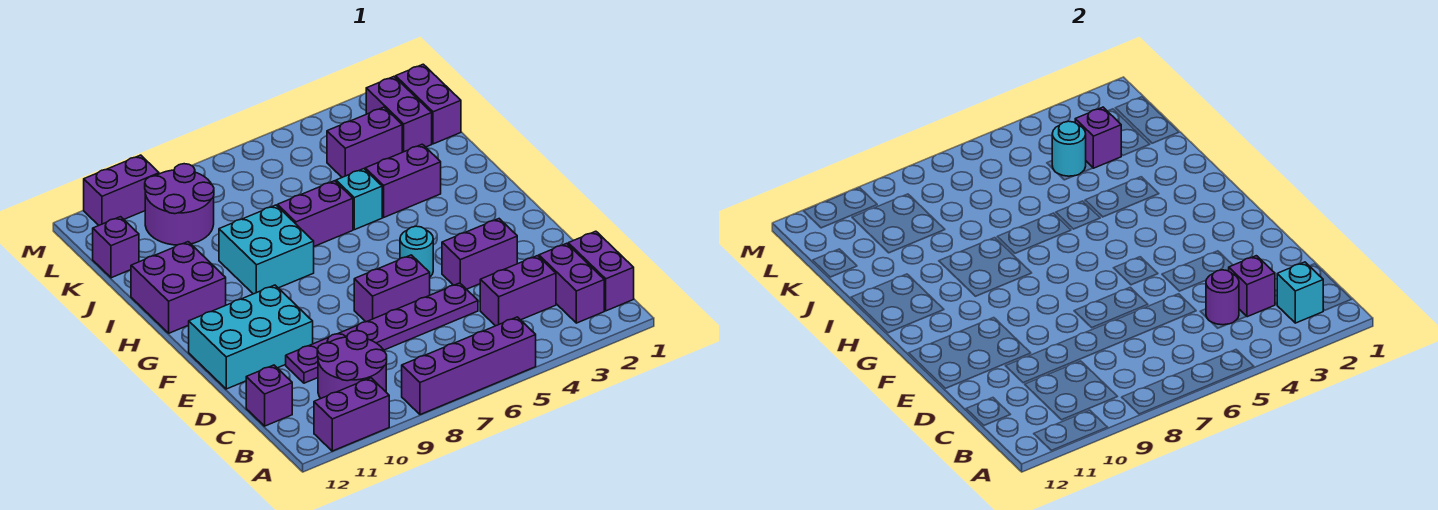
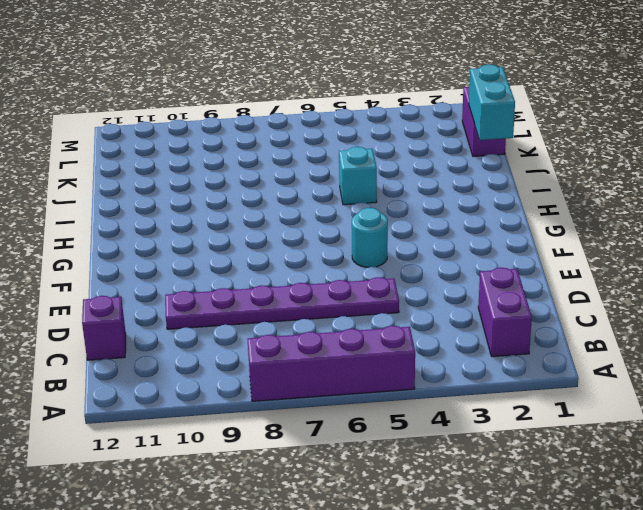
cyan brick J1:K1 level 2 -> none
none -> purple brick A10:A11 level 1
none -> purple brick B1:C1 level 1
none -> purple round brick B9:C10 level 1

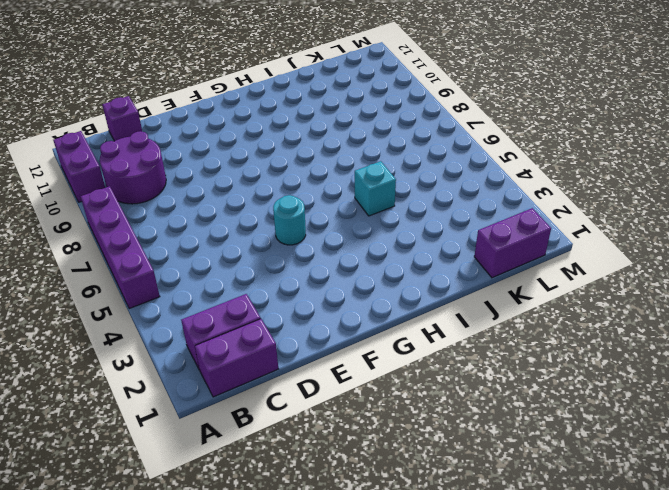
none -> purple brick C3:C4 level 1
none -> purple plate D5:D10 level 1
none -> purple brick E3:E4 level 1

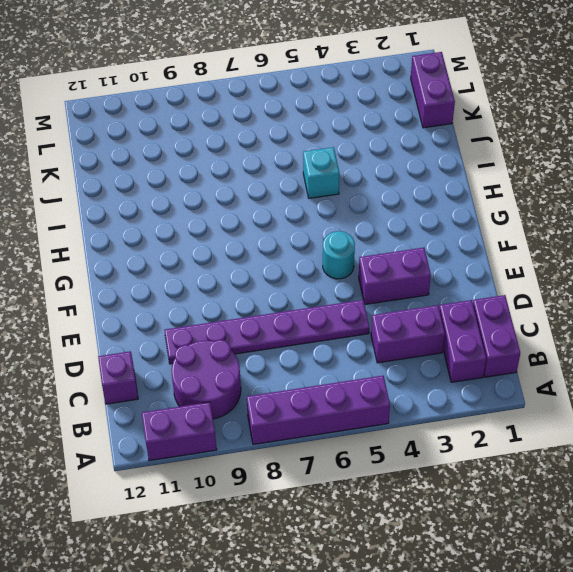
none -> purple brick E6:E7 level 1
none -> cyan brick E10:F12 level 1
none -> cyan brick H8:I9 level 1

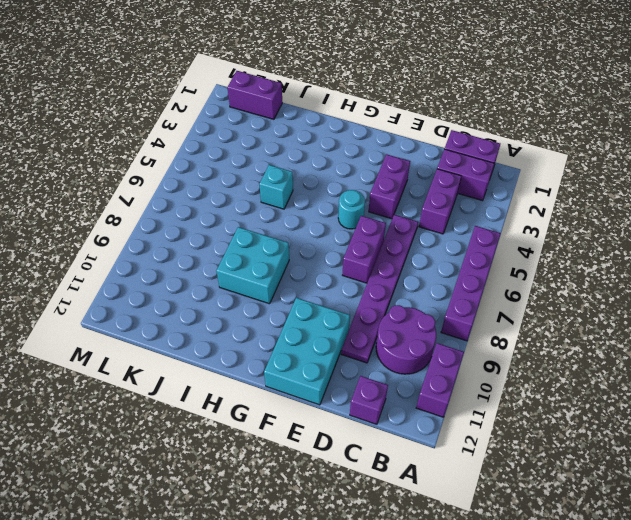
none -> purple brick H11:I12 level 1
none -> purple brick I3:I4 level 1
none -> purple brick I6:I7 level 1

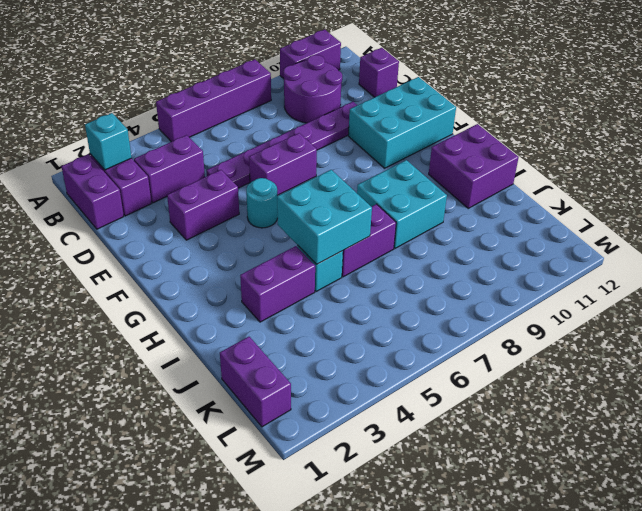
cyan brick H5:I6 level 2 -> none
none -> purple brick K2:L2 level 1
none -> purple brick K3:K4 level 1
none -> purple round brick K9:L10 level 1

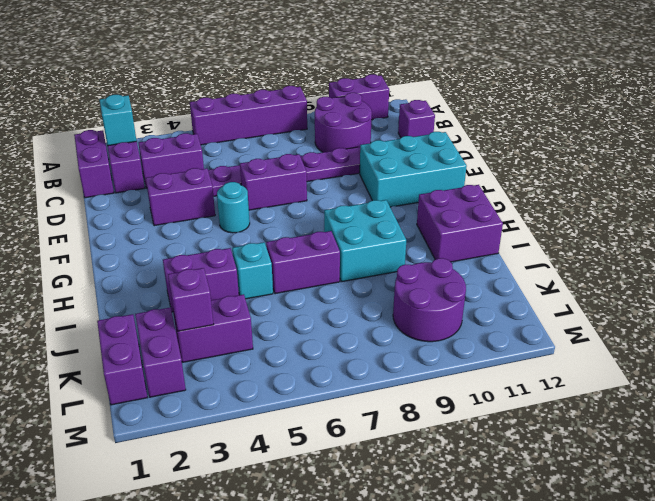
none -> purple brick K12 level 1
none -> purple brick M10:M11 level 1
none -> purple brick C3 level 2

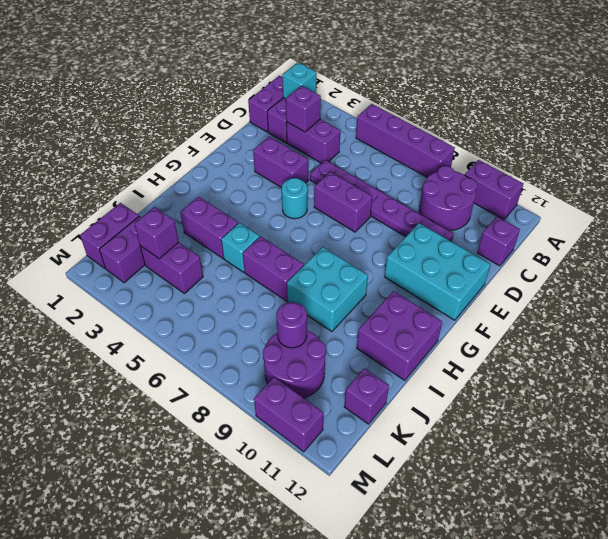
purple round brick K9 level 2 -> purple round brick C4 level 2
none -> cyan round brick K4 level 2

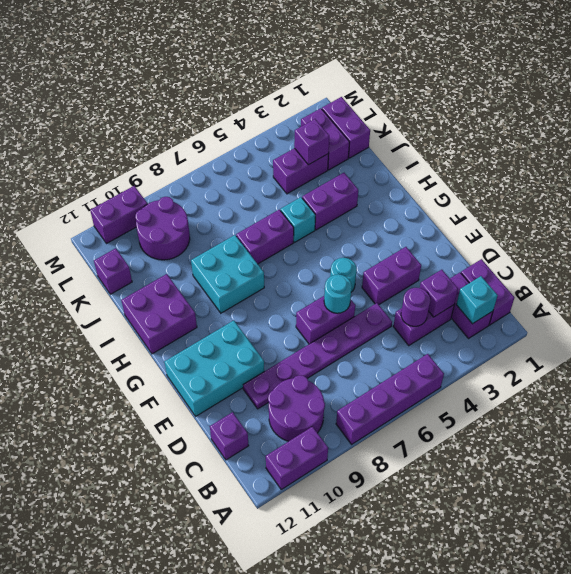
cyan round brick E6 level 2 -> cyan round brick K4 level 2

